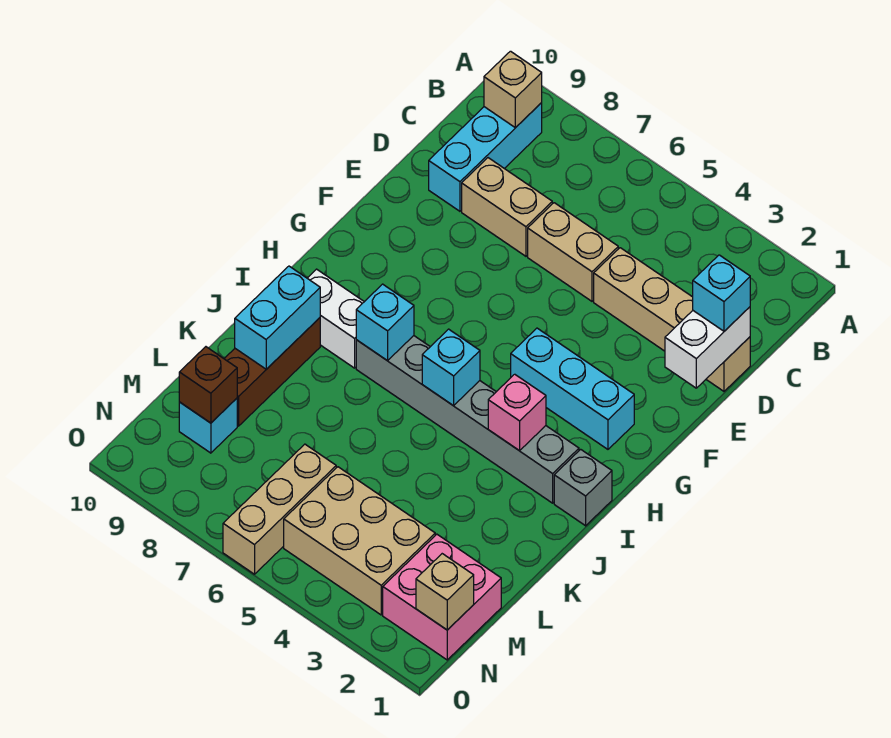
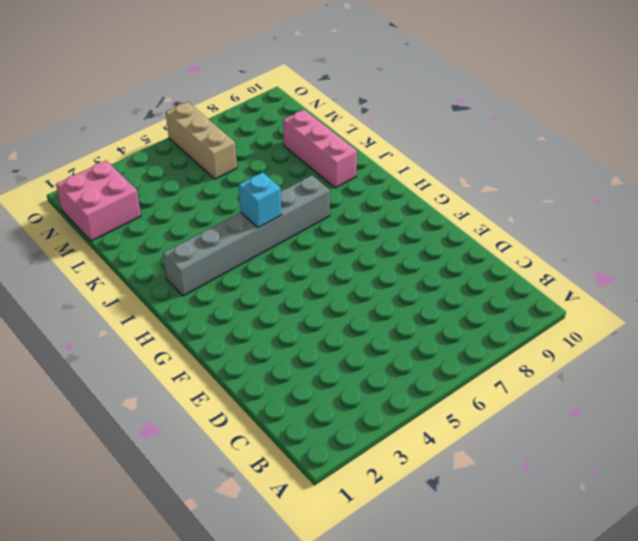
pink brick J9:L9 level 1 -> brown brick J9:L9 level 1
none -> cyan brick B9:D9 level 1
none -> tan brick D1:D4 level 1
none -> tan brick D5:D6 level 1

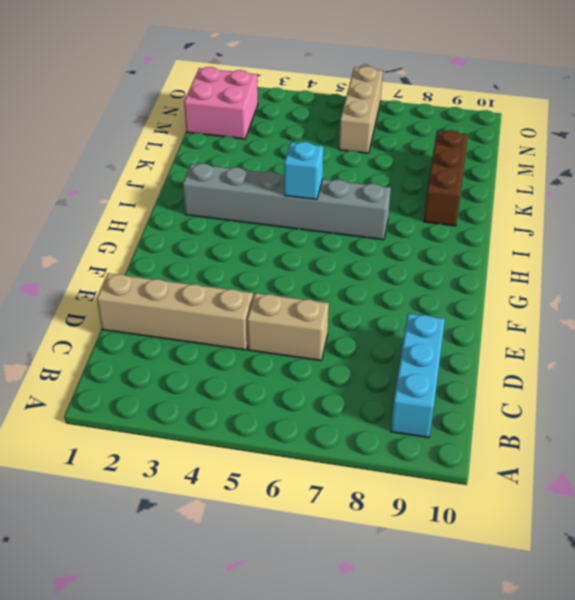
none -> tan brick D7:D8 level 1
none -> cyan brick G2:G4 level 1
none -> grey brick I1 level 1

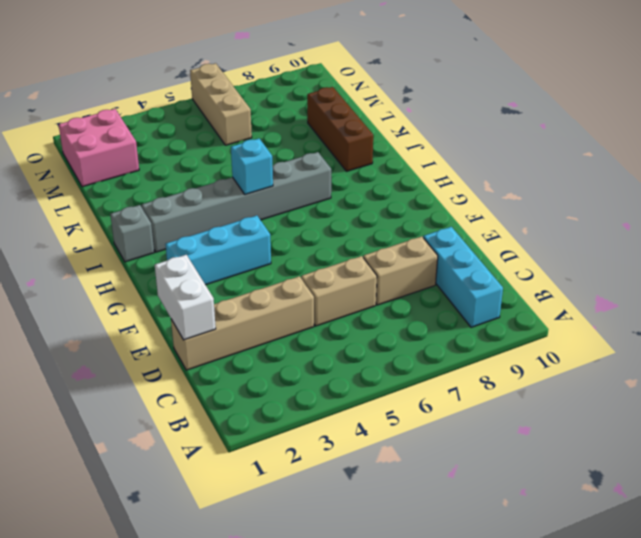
none -> white brick I8:I9 level 1
none -> tan brick M3:N5 level 1
none -> cyan brick M9 level 1

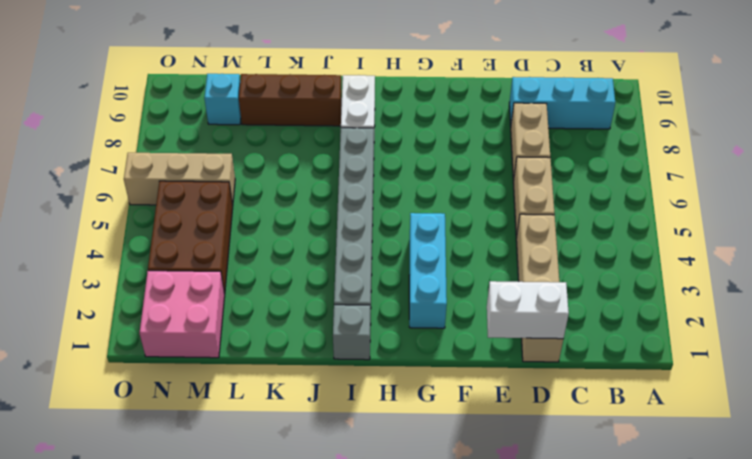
brown brick M3:N5 level 1 -> tan brick M3:N5 level 1
none -> tan brick B9 level 2
none -> pink brick I3 level 2
none -> cyan brick I5 level 2

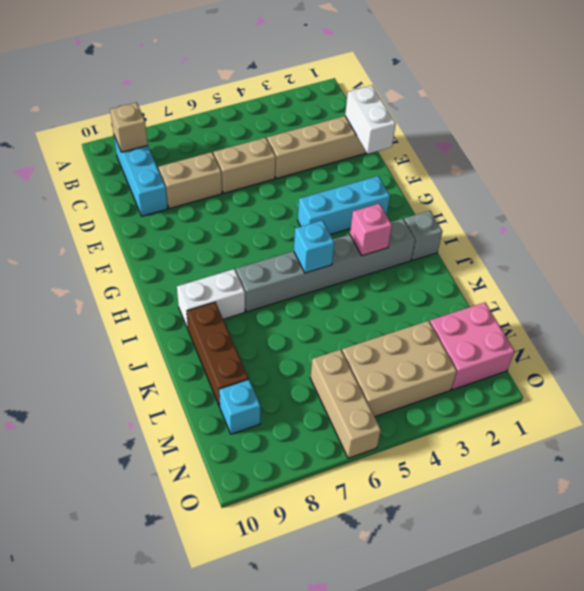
none -> cyan brick I7 level 2
none -> cyan brick J9:K9 level 2
none -> brown brick M9 level 2

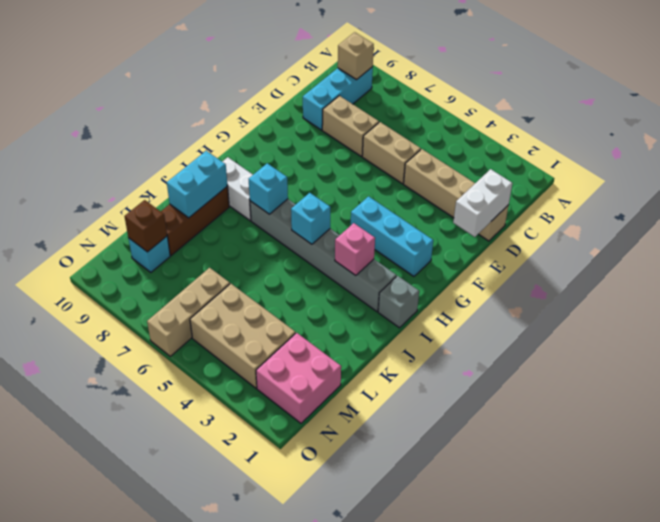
none -> tan brick N1 level 2
none -> cyan brick D1 level 3

